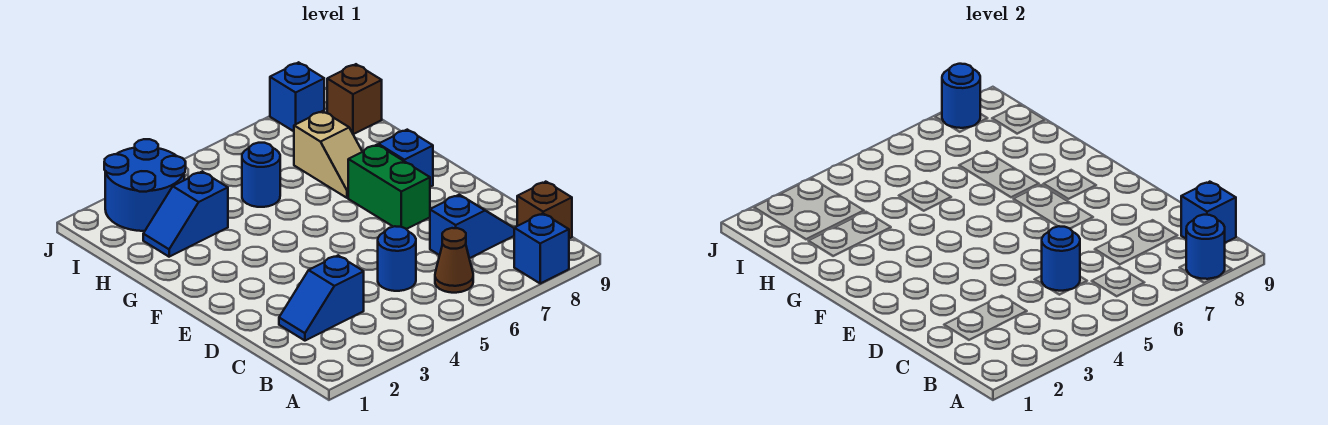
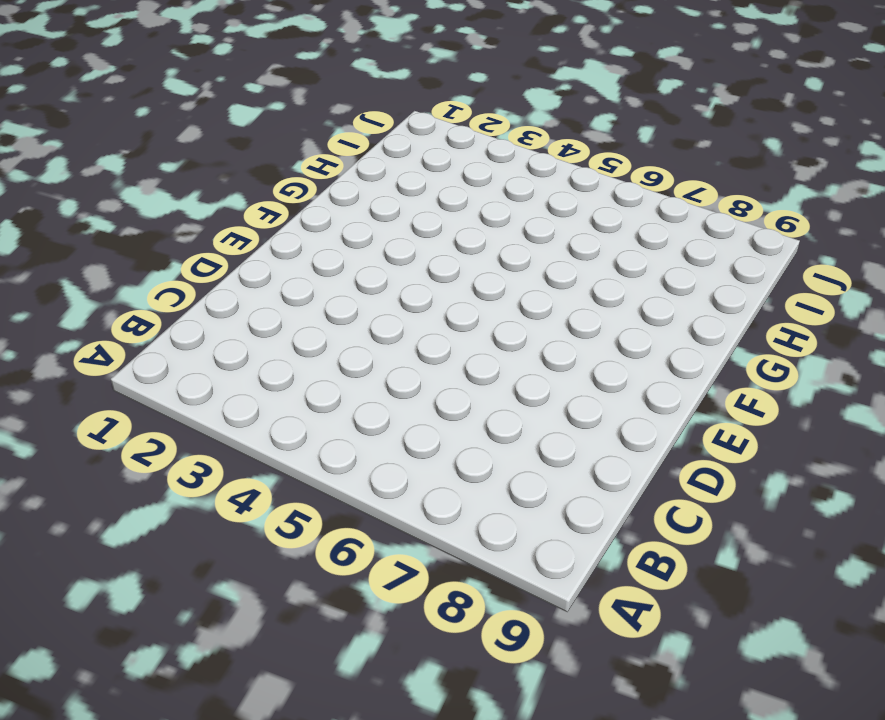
none -> blue brick A8 level 1
none -> brown cone B6 level 1
none -> brown brick B9 level 1

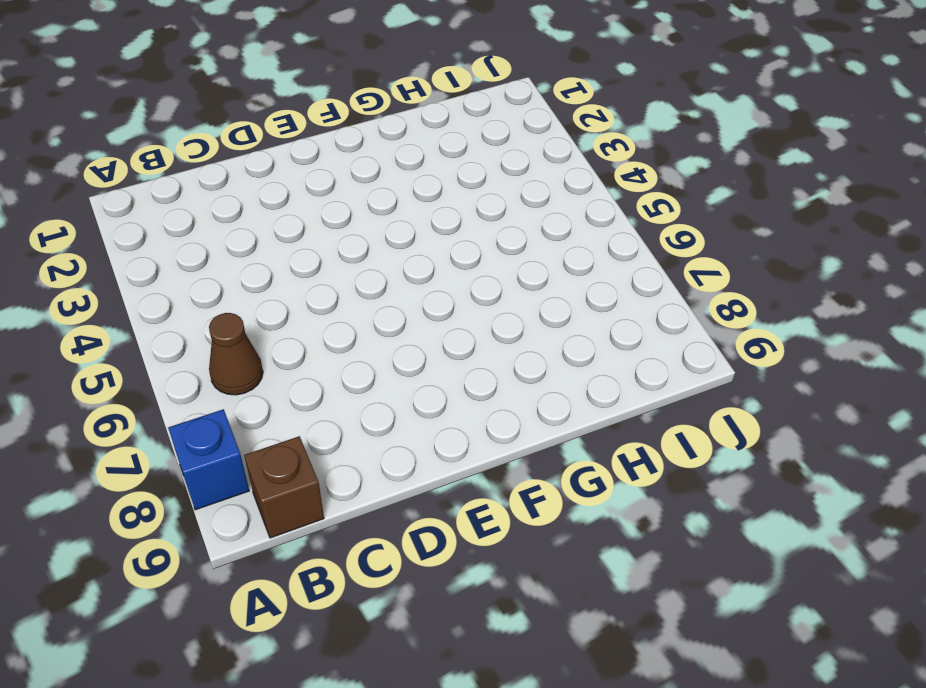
none -> blue slope C2:C3 level 1 top 3
none -> blue round brick C5 level 1
none -> blue slope C7:C8 level 1 top 7

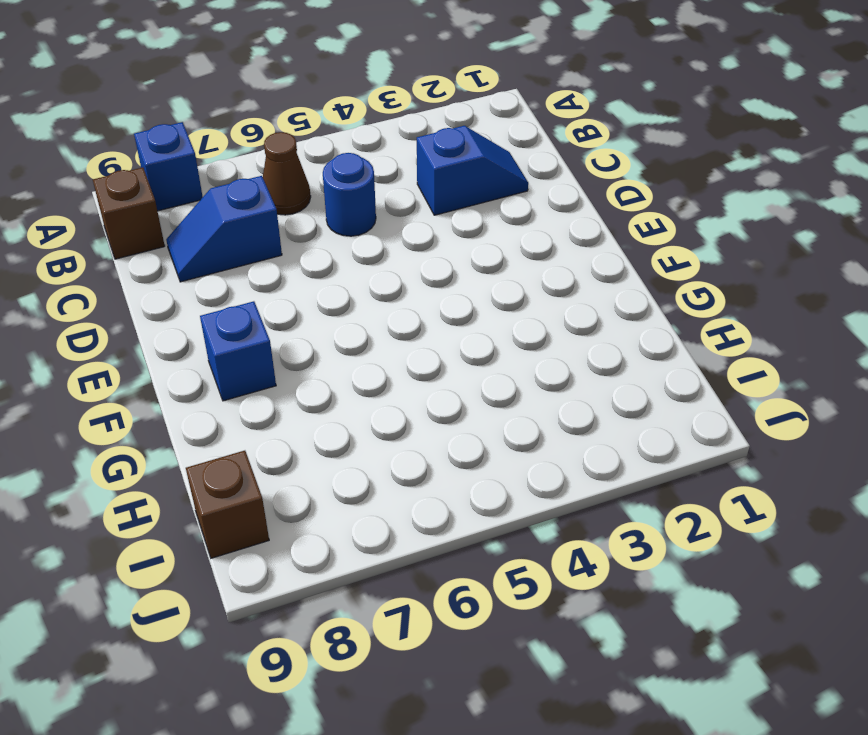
none -> green brick E7:F7 level 1
none -> tan slope G7:H7 level 1 top H
none -> blue slope H2:H3 level 1 top 3

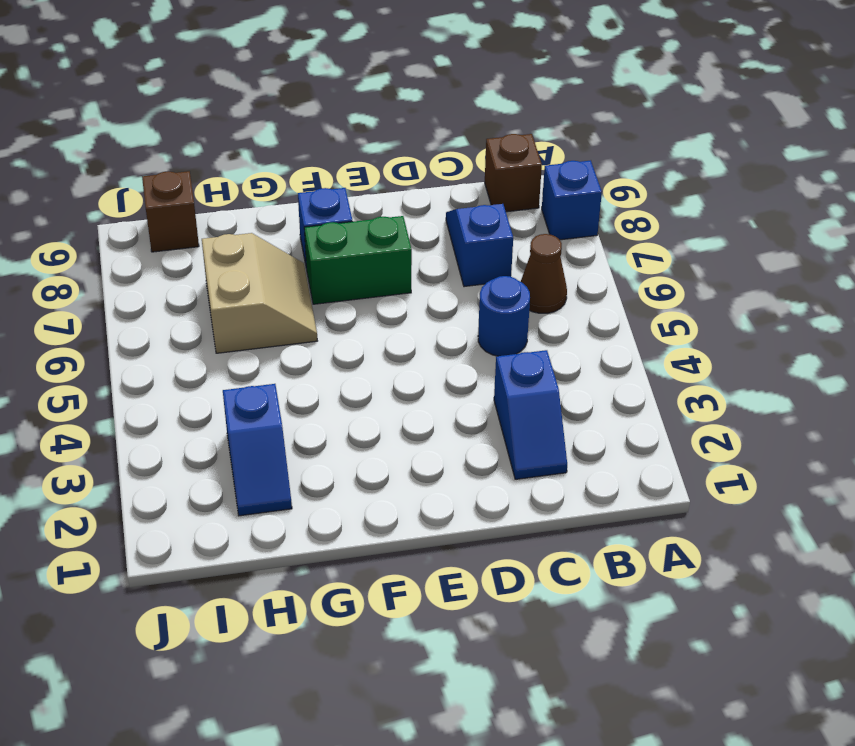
tan slope G6:H7 level 1 top H -> tan slope G7:H7 level 1 top H
none -> blue round brick H5 level 1
none -> blue round brick I2:J3 level 1
none -> blue brick J8 level 1

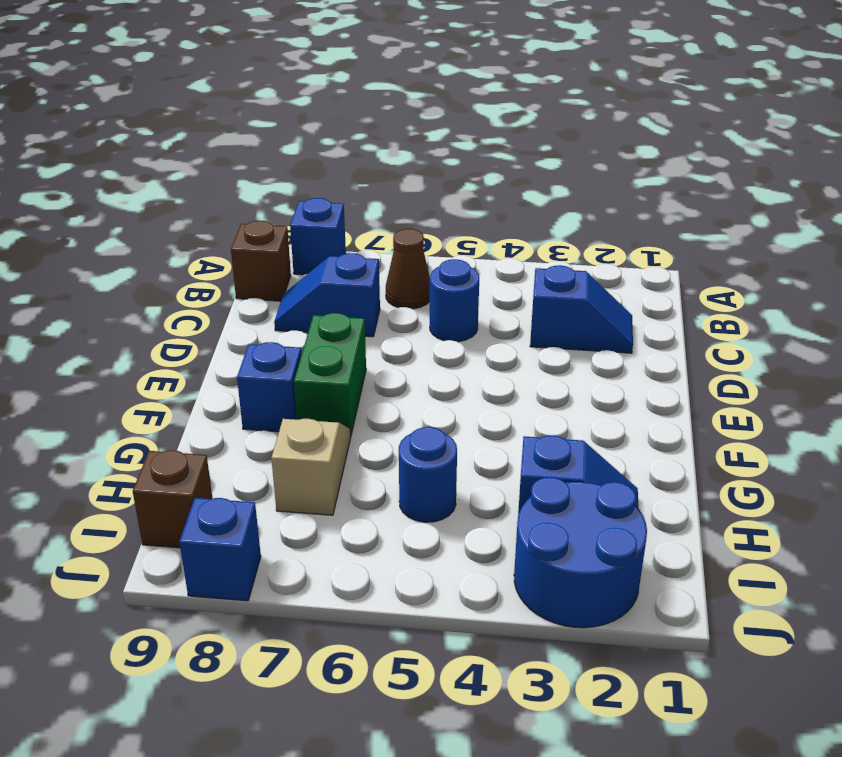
none -> blue round brick A8 level 2
none -> blue brick B9 level 2
none -> blue round brick C5 level 2

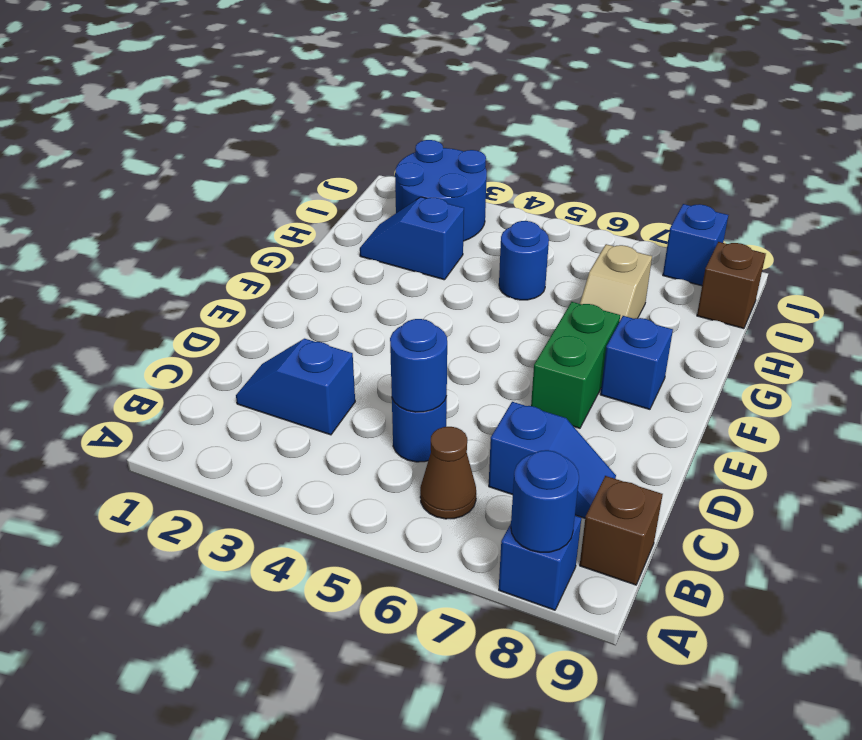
none -> blue brick B9 level 2
none -> blue round brick J8 level 2

